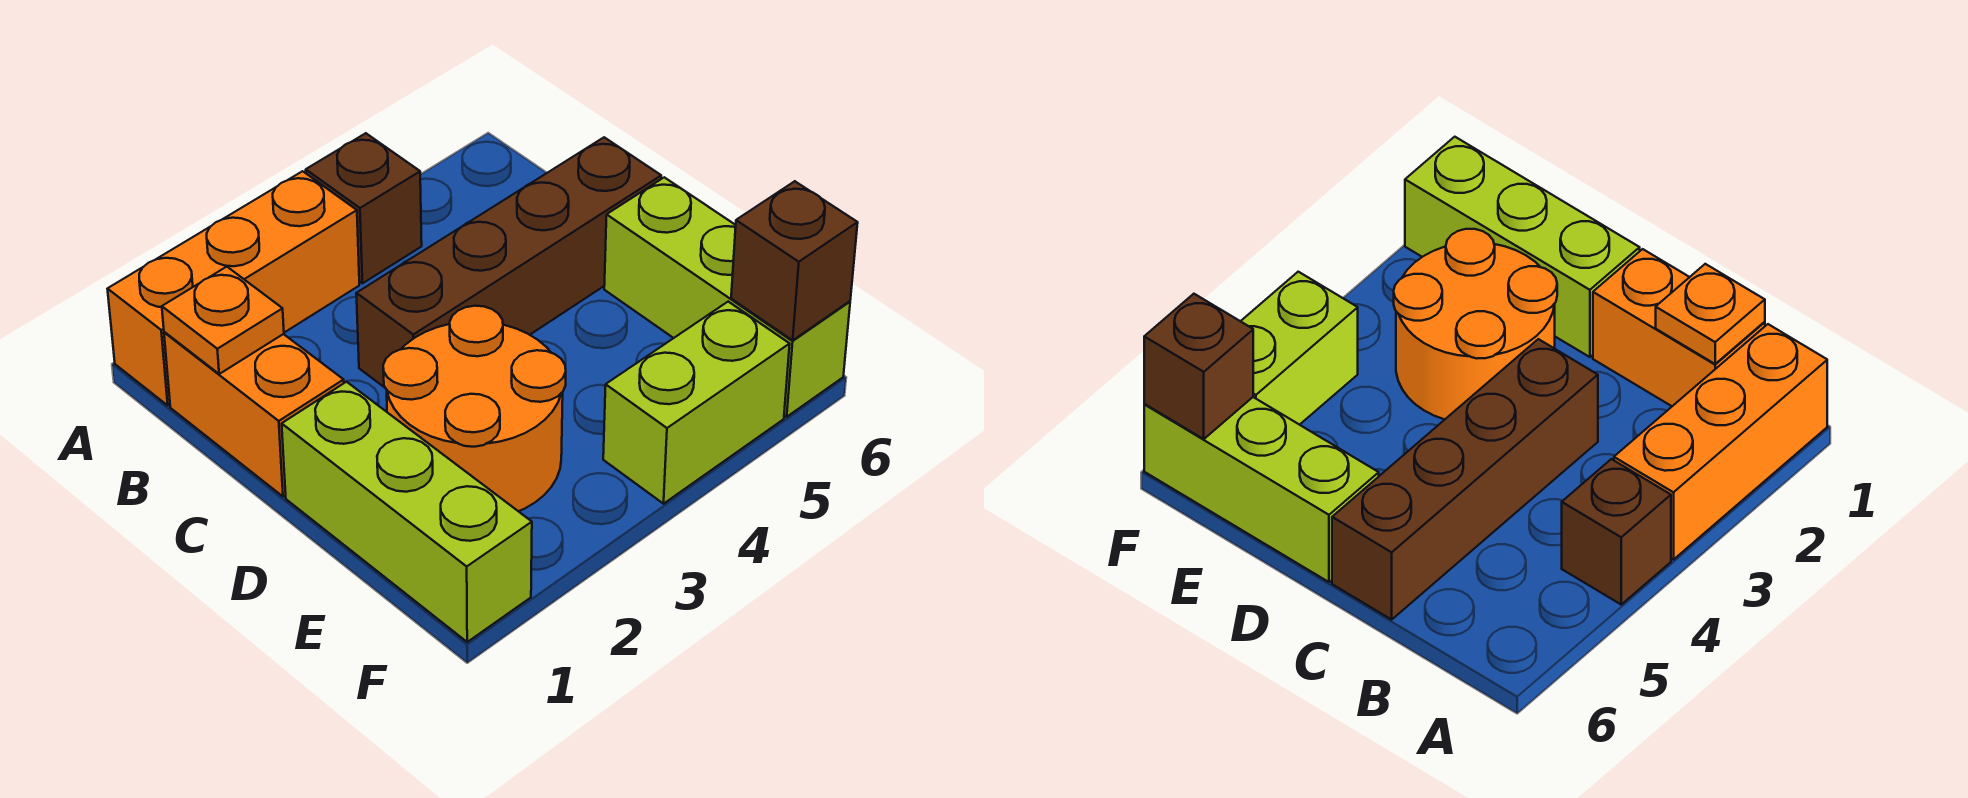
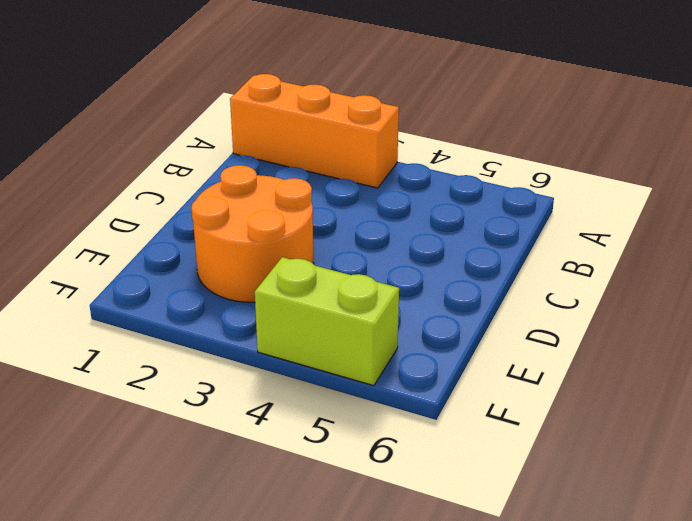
none -> brown brick A4 level 1
none -> orange brick B1:C1 level 1

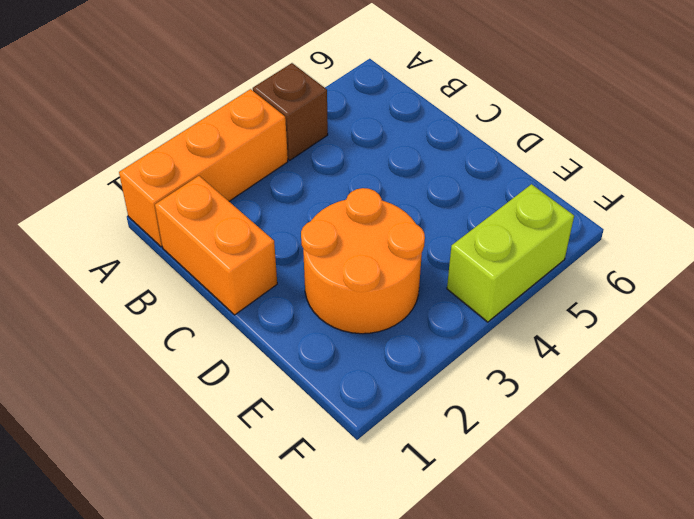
none -> brown brick C3:C6 level 1
none -> lime brick D1:F1 level 1

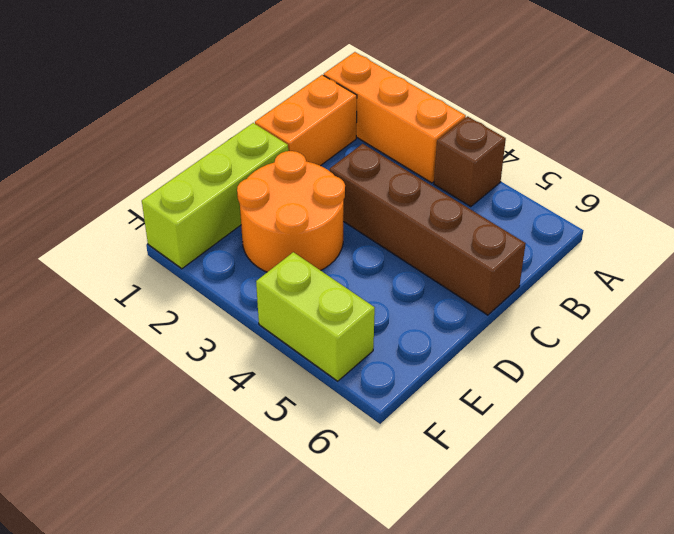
none -> lime brick D6:F6 level 1
none -> orange plate B1 level 2

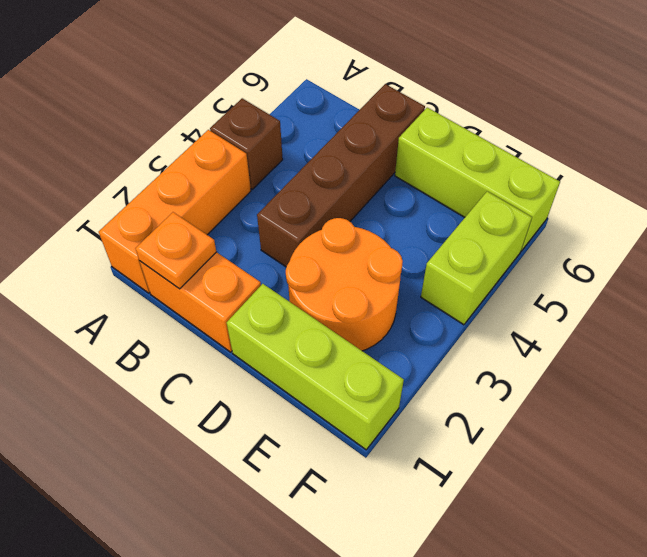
none -> brown brick F6 level 2

